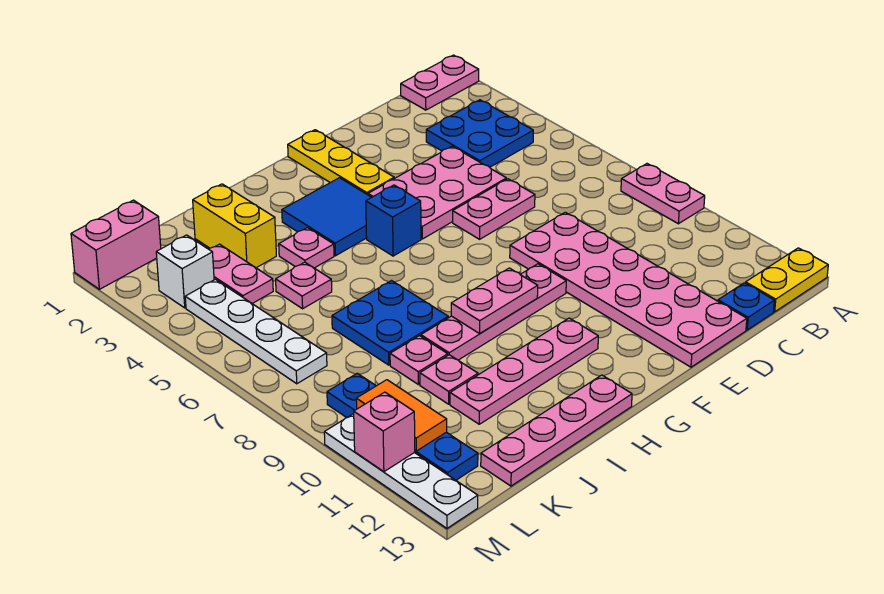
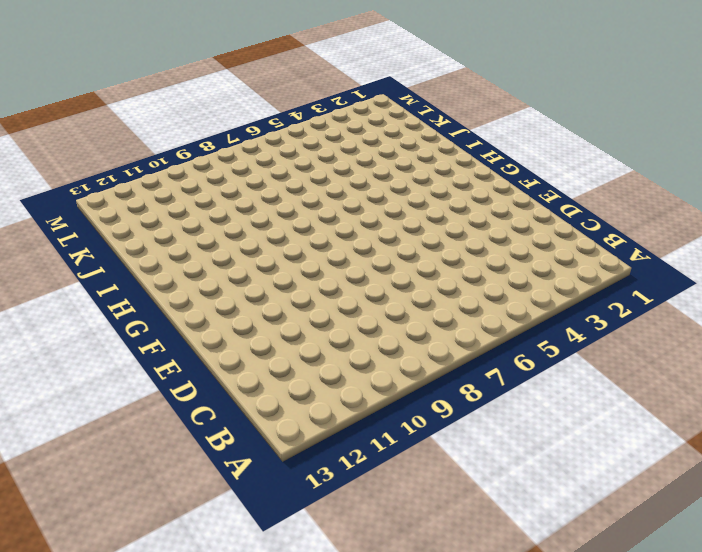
none -> pink plate A1:B1 level 1
none -> pink plate A8:A9 level 1
none -> yellow plate A13:B13 level 1

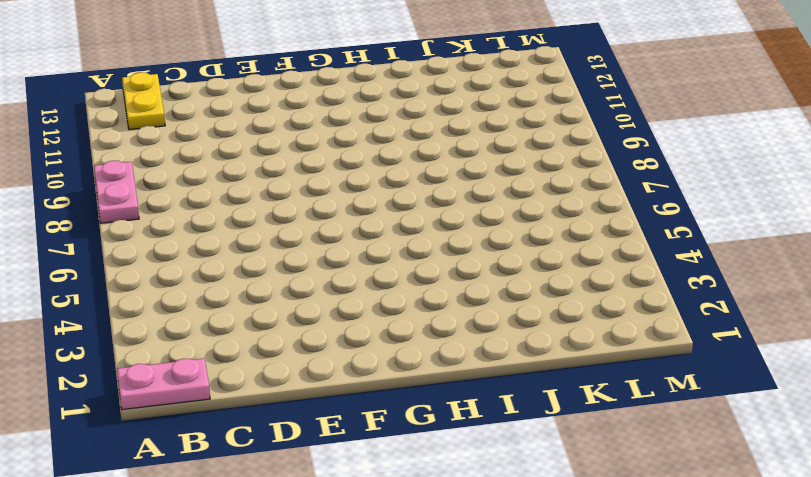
yellow plate B12:B13 level 1 -> yellow plate A13:B13 level 1
none -> blue plate B3:C4 level 1
none -> blue plate C13 level 1
none -> pink plate D4:F5 level 1

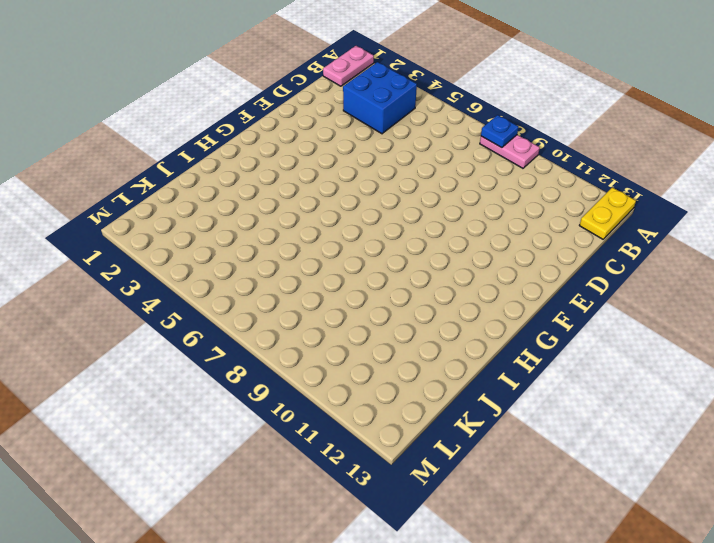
blue plate A8 level 2 -> blue plate C13 level 1
blue brick B3:C4 level 1 -> blue plate B3:C4 level 1
none -> pink plate D4:F5 level 1
none -> pink plate D6:E6 level 1
none -> pink plate D8:E13 level 1

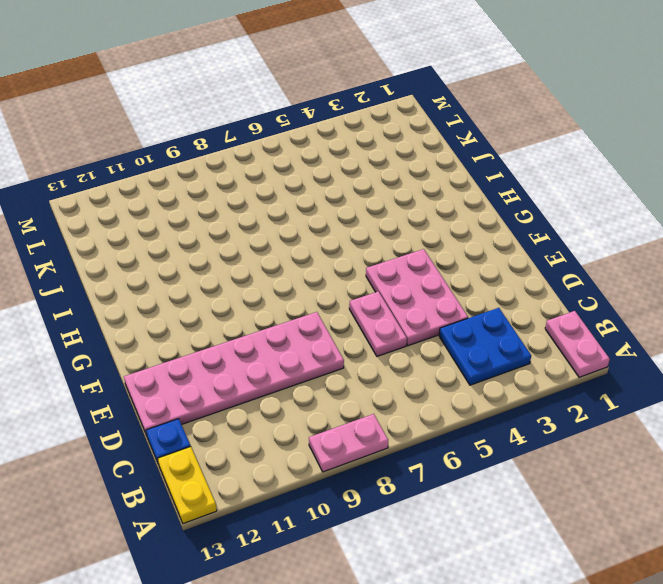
none -> yellow plate F1:F3 level 1
none -> pink plate F9:I9 level 1
none -> blue tile G3:H4 level 1

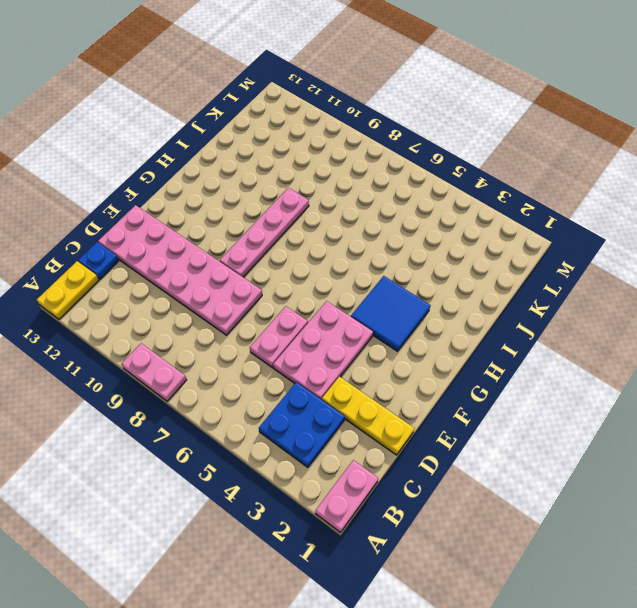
yellow plate D1:D3 level 1 -> yellow plate F1:F3 level 1
none -> blue brick G5 level 1
none -> pink plate G11:J11 level 1
none -> pink plate H13:K13 level 1

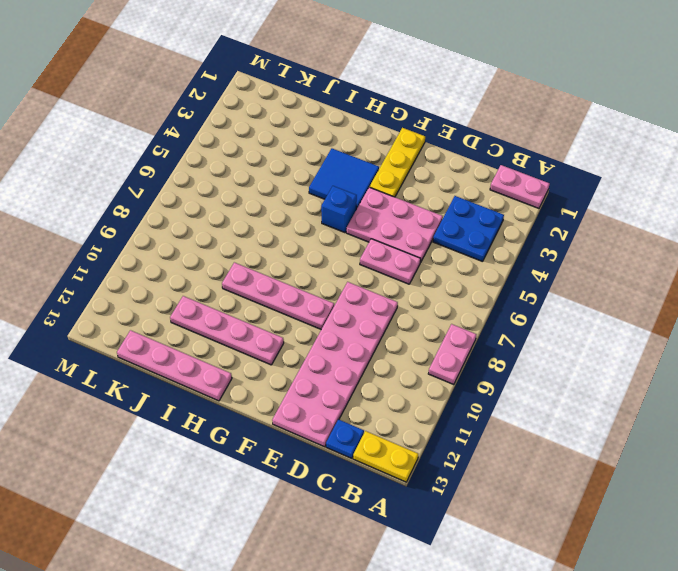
none -> pink plate I4 level 1
none -> blue plate I7:J8 level 1
none -> yellow brick J2:J3 level 1

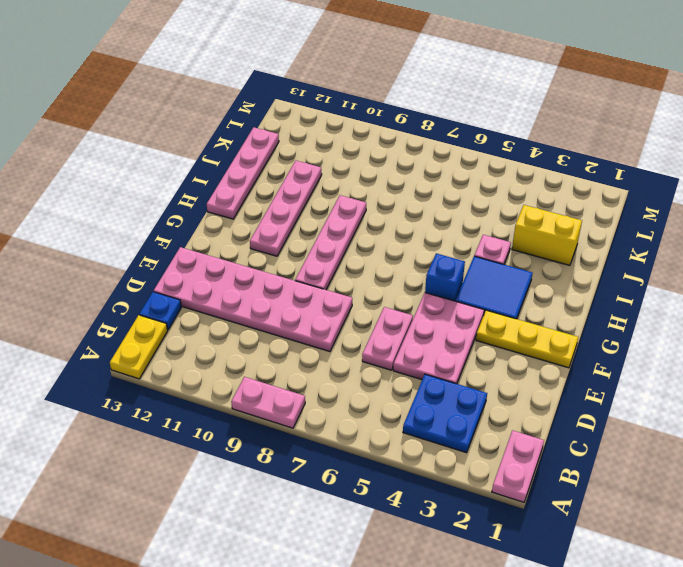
none -> blue plate I7:J8 level 1
none -> pink plate J5 level 1
none -> pink plate J9 level 1

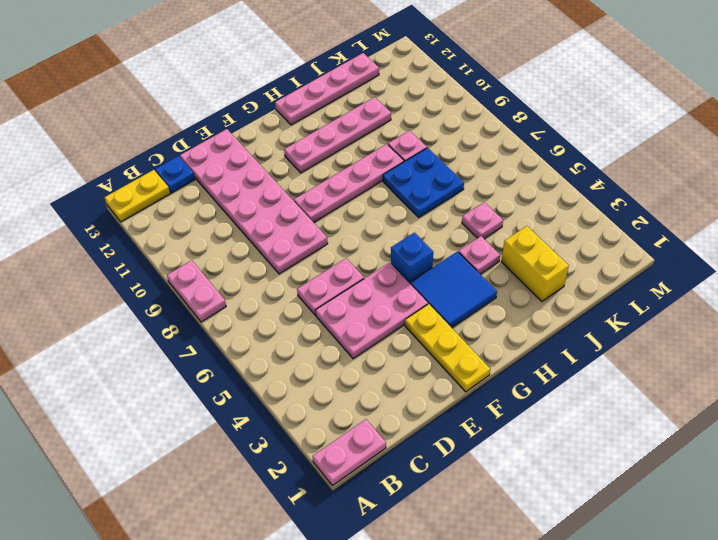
none -> blue plate B3:C4 level 1
none -> pink plate J10 level 1
none -> pink plate K3:K4 level 1

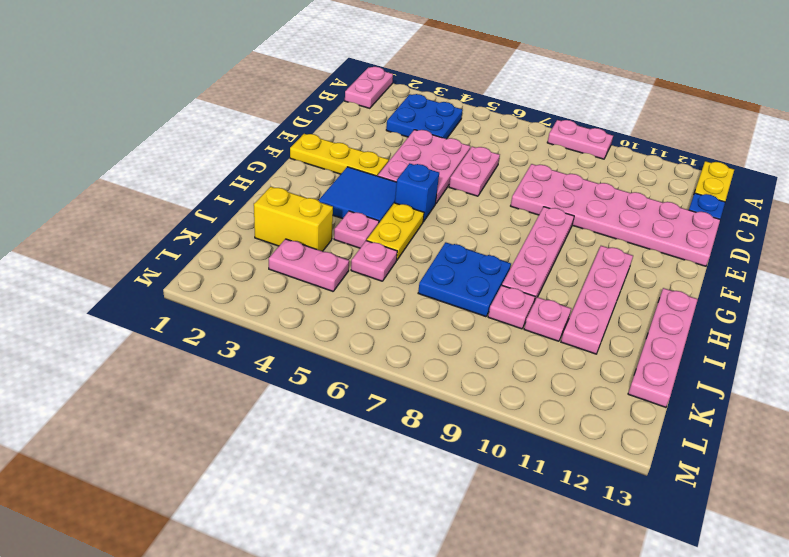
yellow plate H5:I5 level 1 -> none
none -> pink brick L1:M1 level 1
none -> white brick L3 level 1
none -> white plate L4:L7 level 1

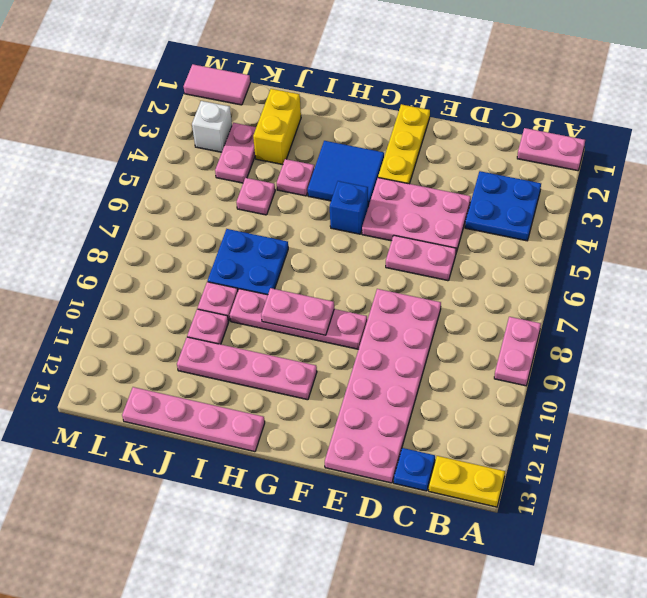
pink tile L1:M1 level 1 -> pink brick L1:M1 level 1
none -> white plate L4:L7 level 1
none -> blue plate L9:L12 level 1
none -> white plate M10:M13 level 1

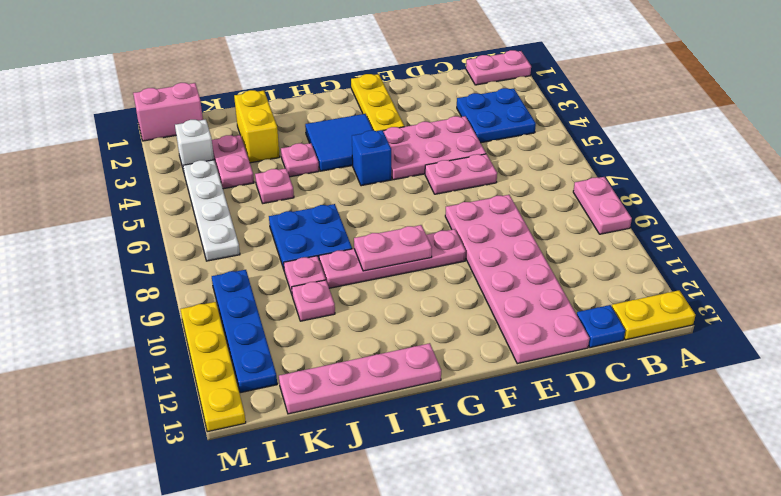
yellow plate M10:M13 level 1 -> white plate M10:M13 level 1
none -> pink plate G11:J11 level 1
none -> orange tile L10:L11 level 2
none -> pink brick M11 level 2

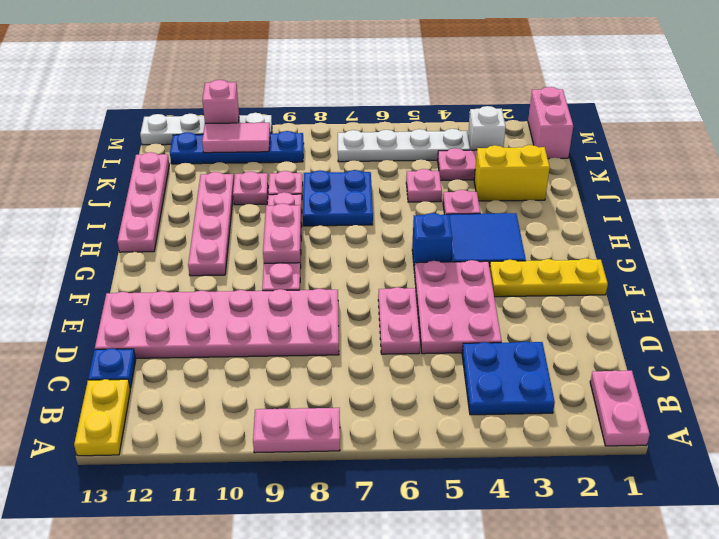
pink tile L10:L11 level 2 -> orange tile L10:L11 level 2

